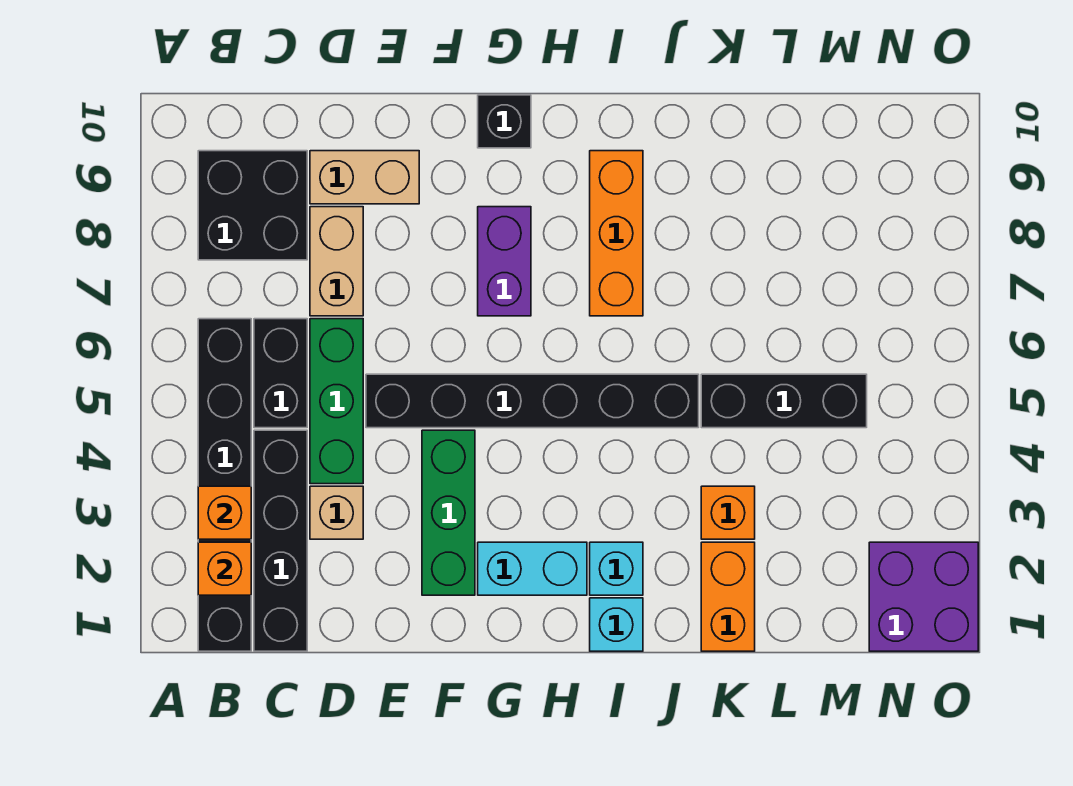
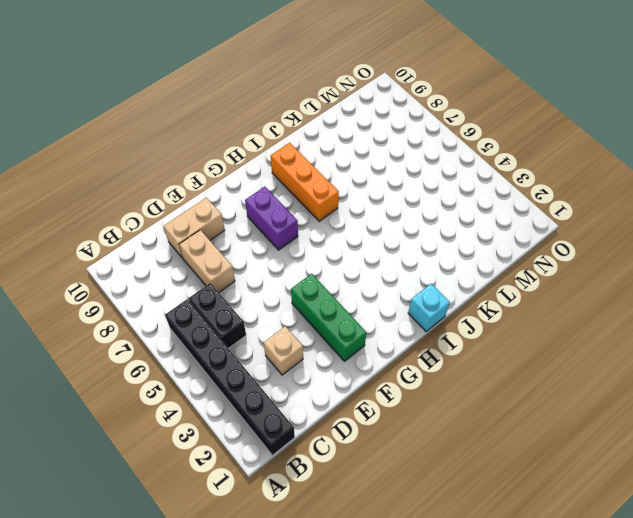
none -> black brick B8:C9 level 1
none -> black brick C1:C4 level 1
none -> green brick D4:D6 level 1

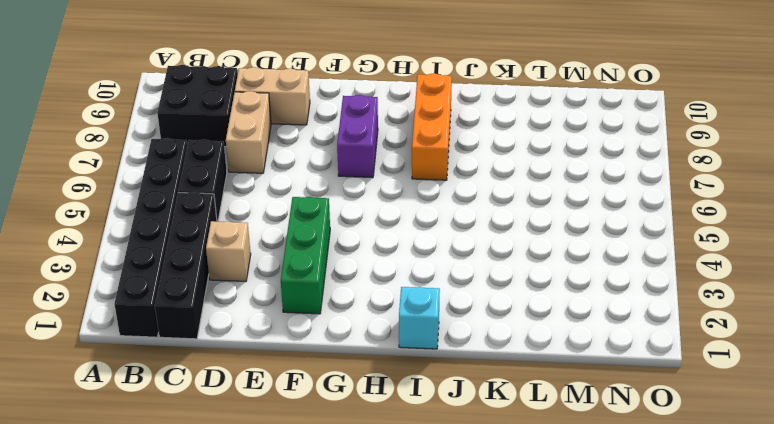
none -> green brick D4:D6 level 1
none -> black brick E5:J5 level 1
none -> cyan brick G2:H2 level 1

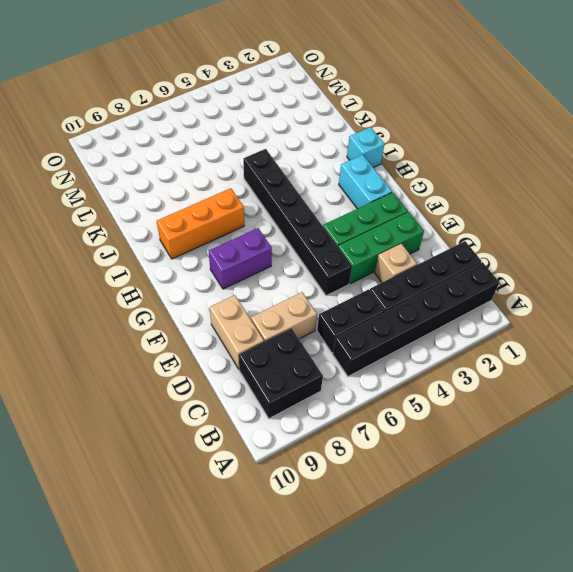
green brick E2:E4 level 1 -> green brick D4:D6 level 1
none -> black brick G10 level 1
none -> cyan brick I2 level 1
none -> orange brick K1:K2 level 1

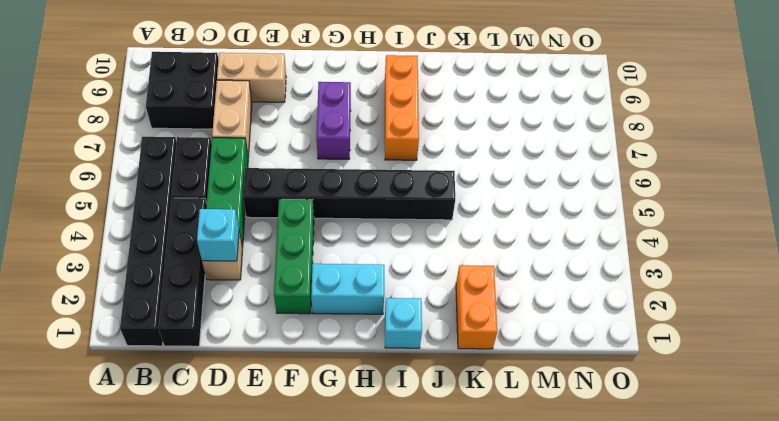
cyan brick D3 level 2 -> cyan brick I2 level 1
none -> black brick G10 level 1
none -> orange brick K3 level 1
none -> black brick K5:M5 level 1

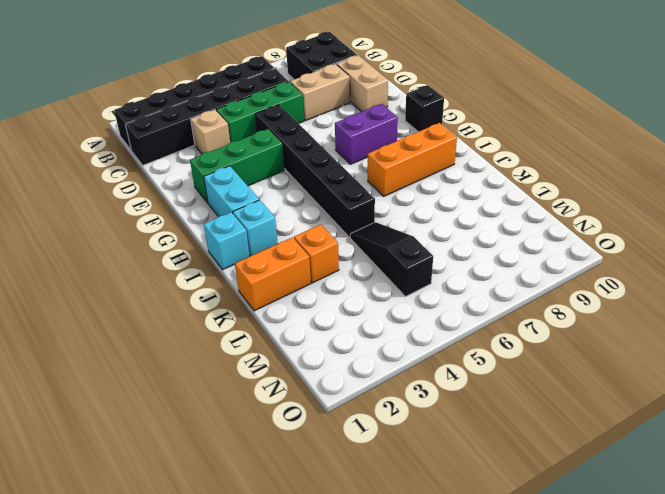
black slope K5:M5 level 1 top M -> black brick K5:M5 level 1
none -> purple brick N1:O2 level 1
none -> orange brick B2 level 2
none -> orange brick B3 level 2

